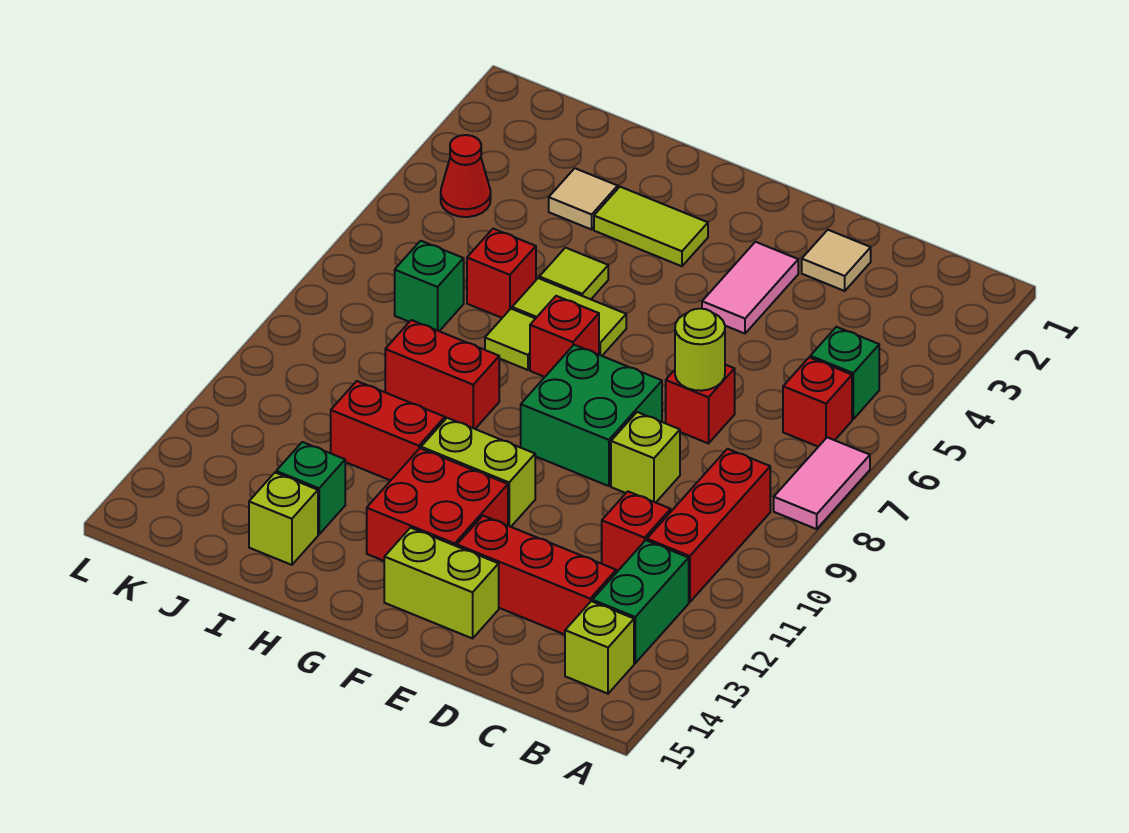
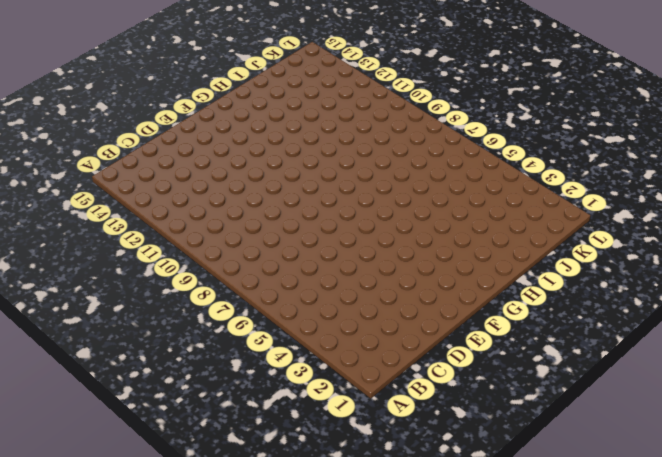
none -> pink tile A7:A8 level 1
none -> green brick B5 level 1
none -> red brick B6 level 1
none -> red brick B9:B11 level 1

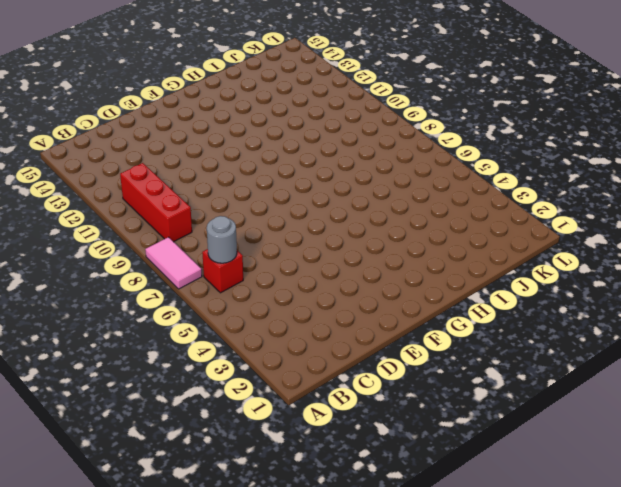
grey round brick B6 level 2 -> none
none -> green brick B5 level 1
none -> green brick B12:B13 level 1
none -> lime brick B14 level 1
none -> red brick C11 level 1

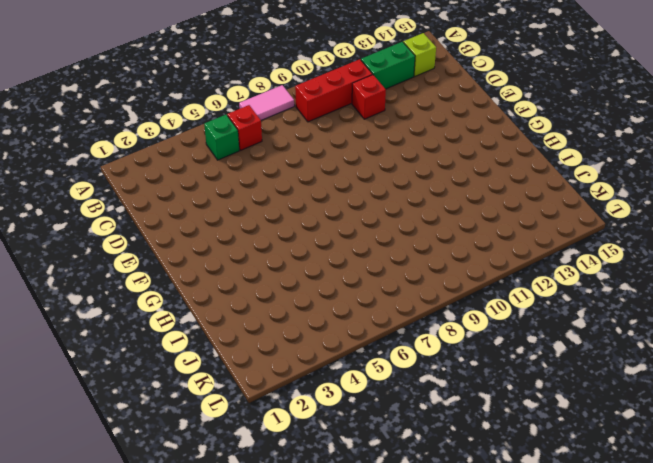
none -> red brick C13:E13 level 1
none -> tan tile D2 level 1
none -> red brick D7 level 1
none -> lime brick D9 level 1

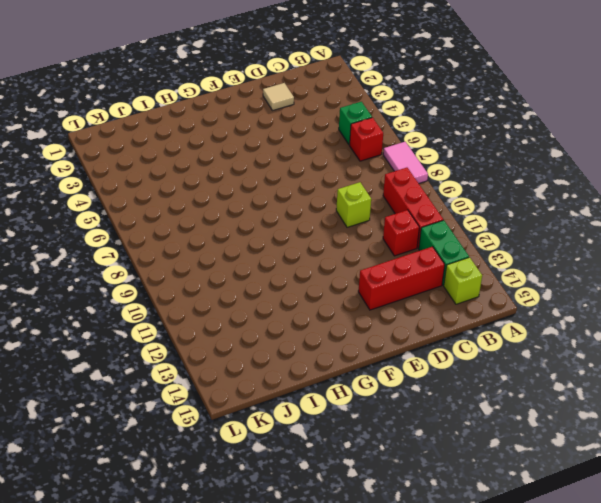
none -> red brick D7 level 1
none -> pink tile E3:E4 level 1
none -> green brick E8:F9 level 1
none -> lime brick E14:F14 level 1

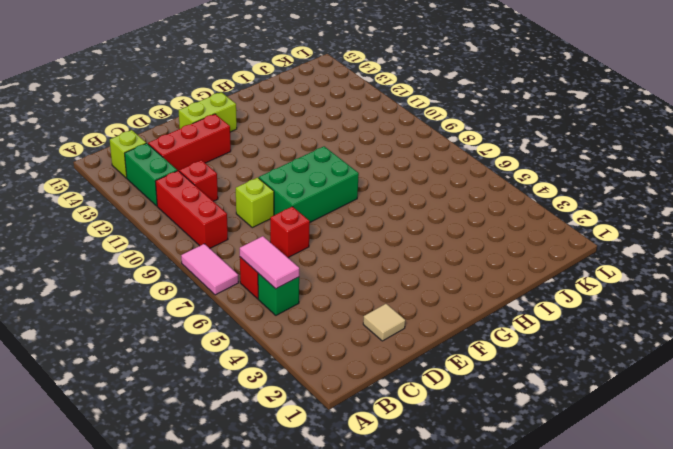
pink tile B5:B6 level 2 -> pink tile E3:E4 level 1
green brick E8:G9 level 1 -> green brick E8:F9 level 1
none -> lime brick F11:G11 level 1
none -> red brick F12:G13 level 1
none -> lime tile G3:H3 level 1
none -> lime tile G6:H6 level 1

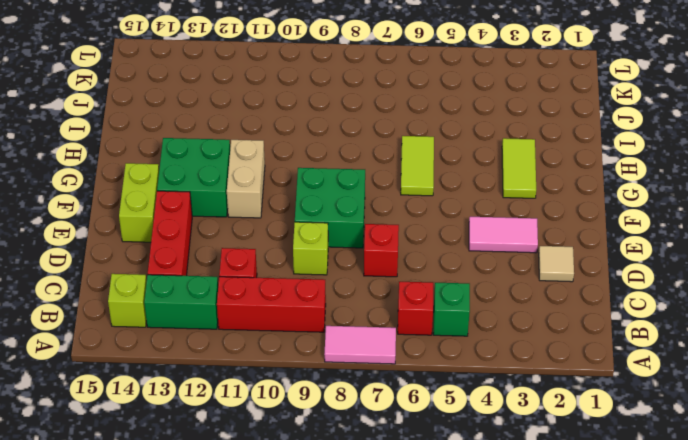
tan brick F11:G11 level 1 -> lime brick F11:G11 level 1
green brick F12:G13 level 1 -> red brick F12:G13 level 1
none -> red brick G7 level 1
none -> lime tile H5 level 1
none -> lime tile H7 level 1
none -> red brick H9:I9 level 1

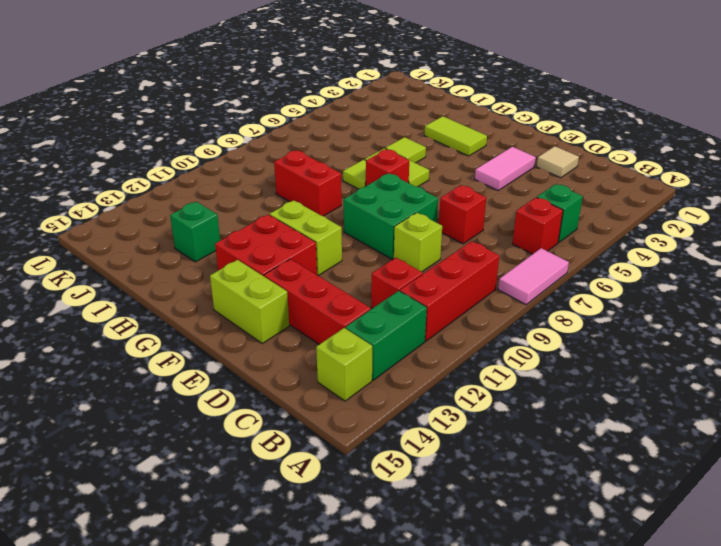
none -> red brick H11:I11 level 1
none -> tan tile I3 level 1
none -> red brick I6 level 1
none -> lime brick I14 level 1

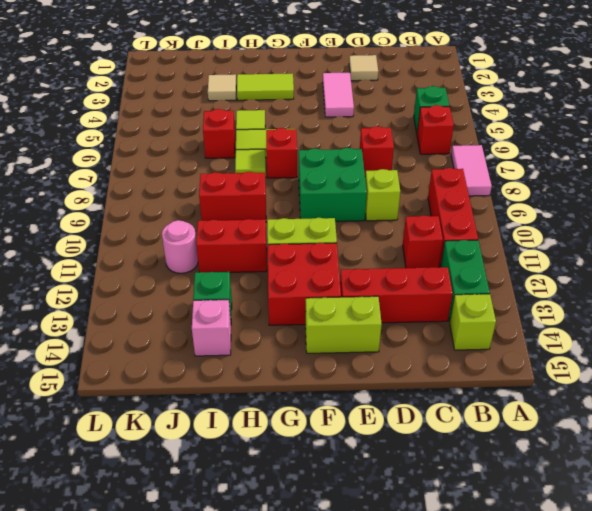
pink brick I14 level 1 -> lime brick I14 level 1
pink round brick J11 level 1 -> none
none -> green brick J7 level 1
none -> red cone K4 level 1
none -> lime round brick D7 level 2

